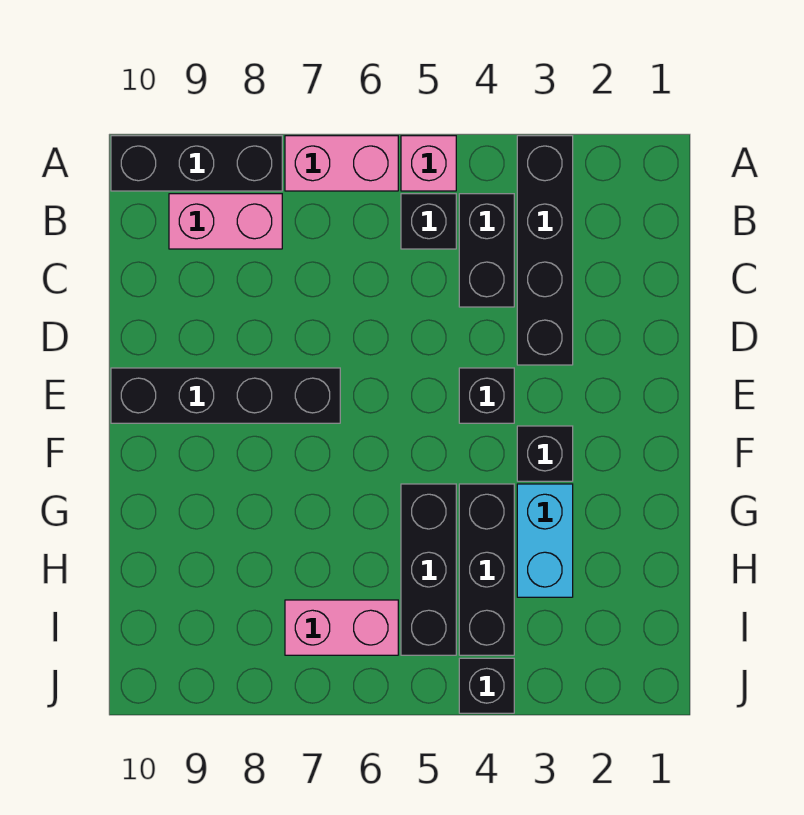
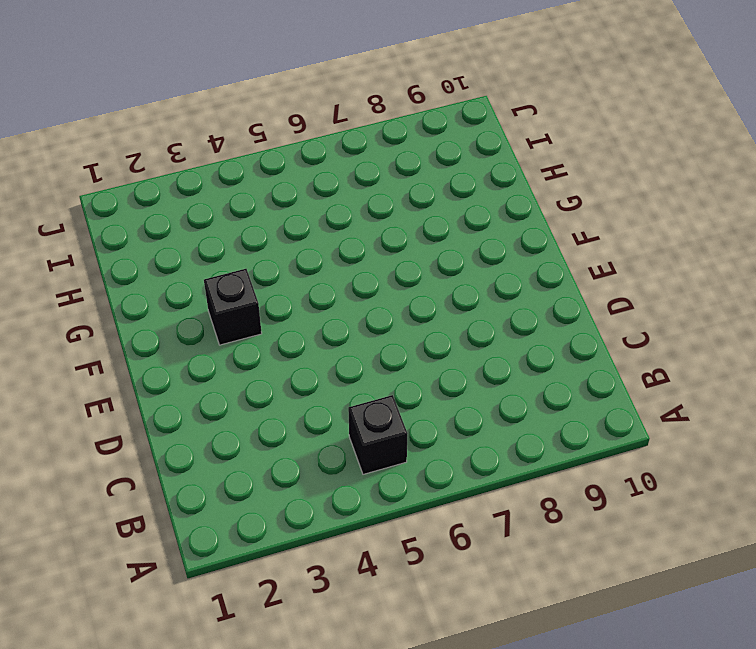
none -> black brick A3:D3 level 1
none -> pink brick A5 level 1
none -> pink brick A6:A7 level 1

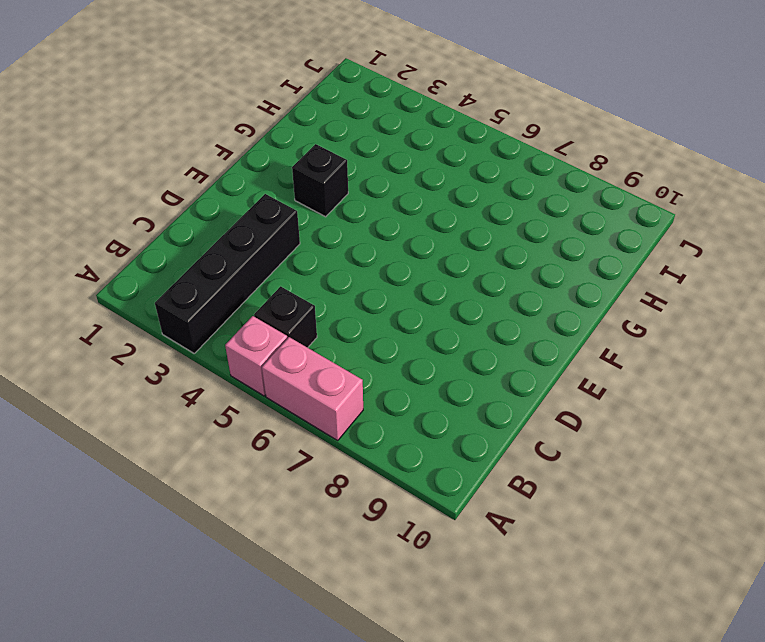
none -> black brick A8:A10 level 1
none -> black brick B4:C4 level 1
none -> pink brick B8:B9 level 1

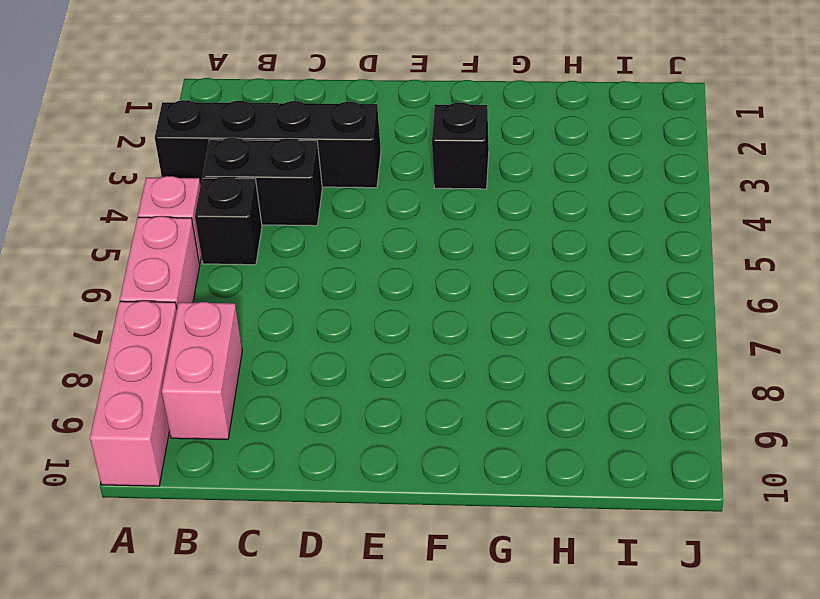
pink brick A8:A10 level 1 -> black brick A8:A10 level 1
none -> black brick E4 level 1
none -> black brick E7:E10 level 1
none -> cyan brick G3:H3 level 1

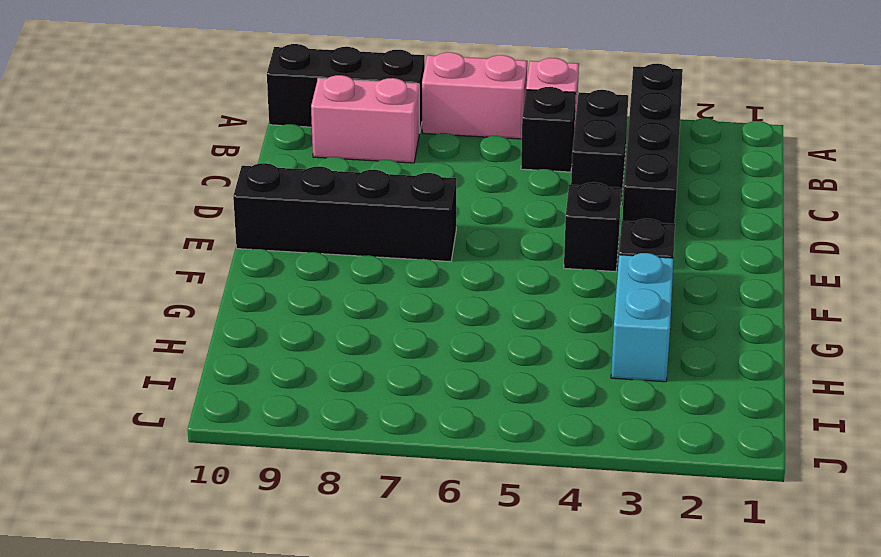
none -> black brick G4:I4 level 1
none -> black brick G5:I5 level 1
none -> pink brick I6:I7 level 1

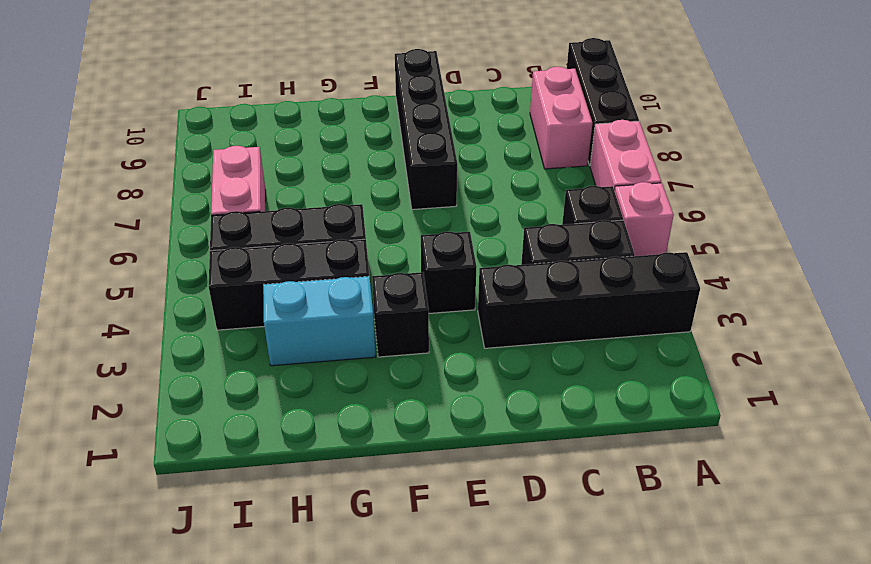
none -> black brick J4 level 1

